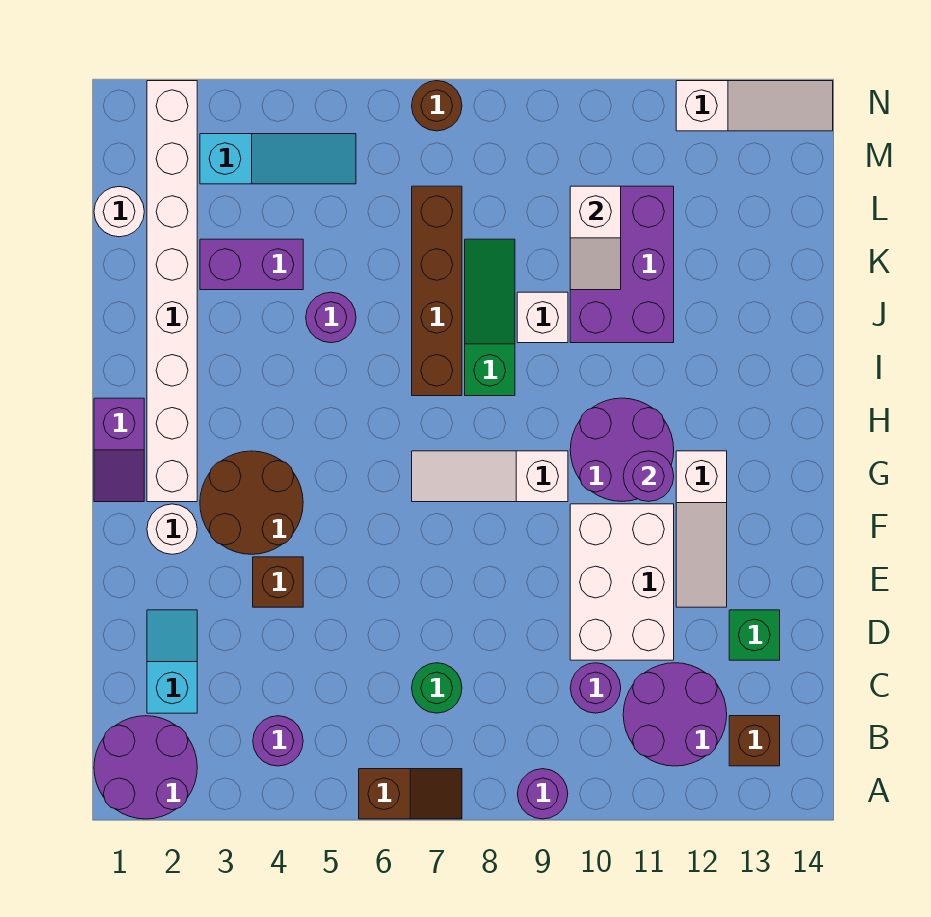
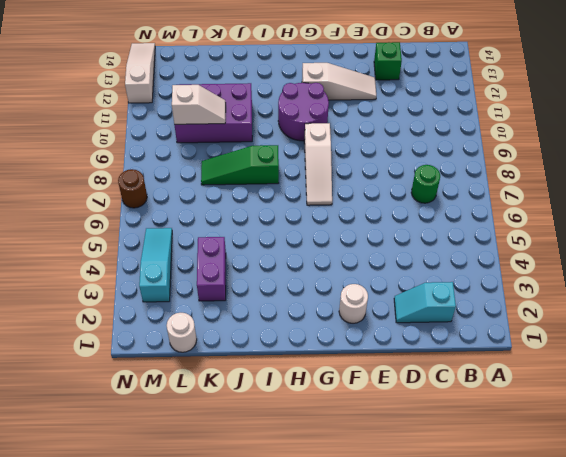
none -> purple round brick A1:B2 level 1
none -> brown slope A6:A7 level 1 top 6
none -> purple round brick A9 level 1
none -> purple round brick B4 level 1

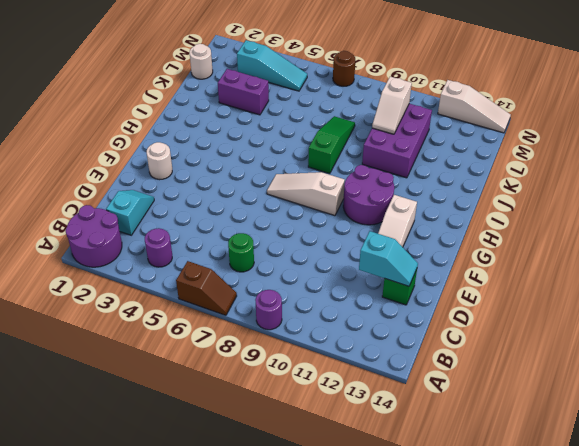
cyan slope D12:D13 level 2 top 12 -> none
none -> purple round brick B11:C12 level 1
none -> brown brick B13 level 1
none -> purple round brick C10 level 1
none -> white brick D10:F11 level 1

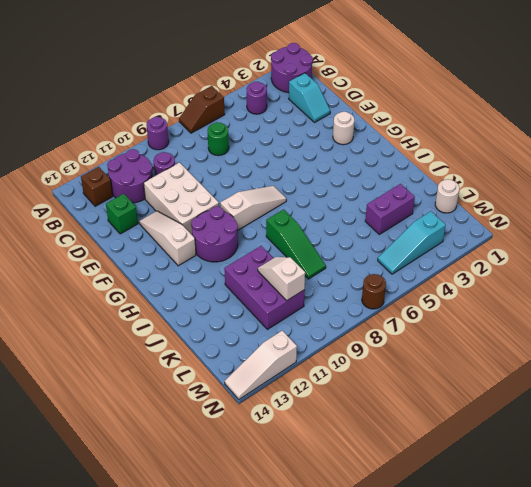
none -> brown brick E4 level 1
none -> brown round brick F3:G4 level 1
none -> purple slope G1:H1 level 1 top H
none -> white brick G2:N2 level 1

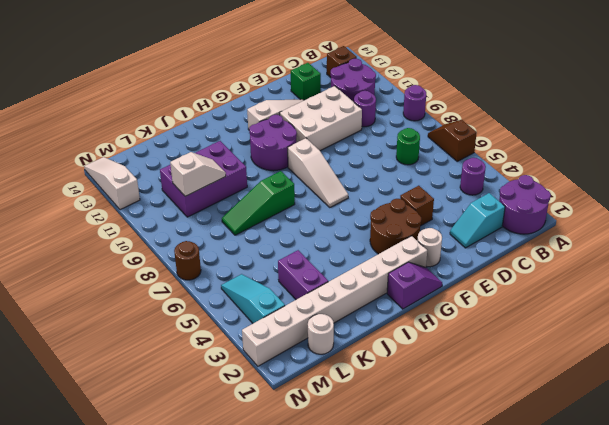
none -> brown brick I7:L7 level 1
none -> purple round brick J5 level 1
none -> white brick J9 level 1
none -> purple round brick G11 level 2

